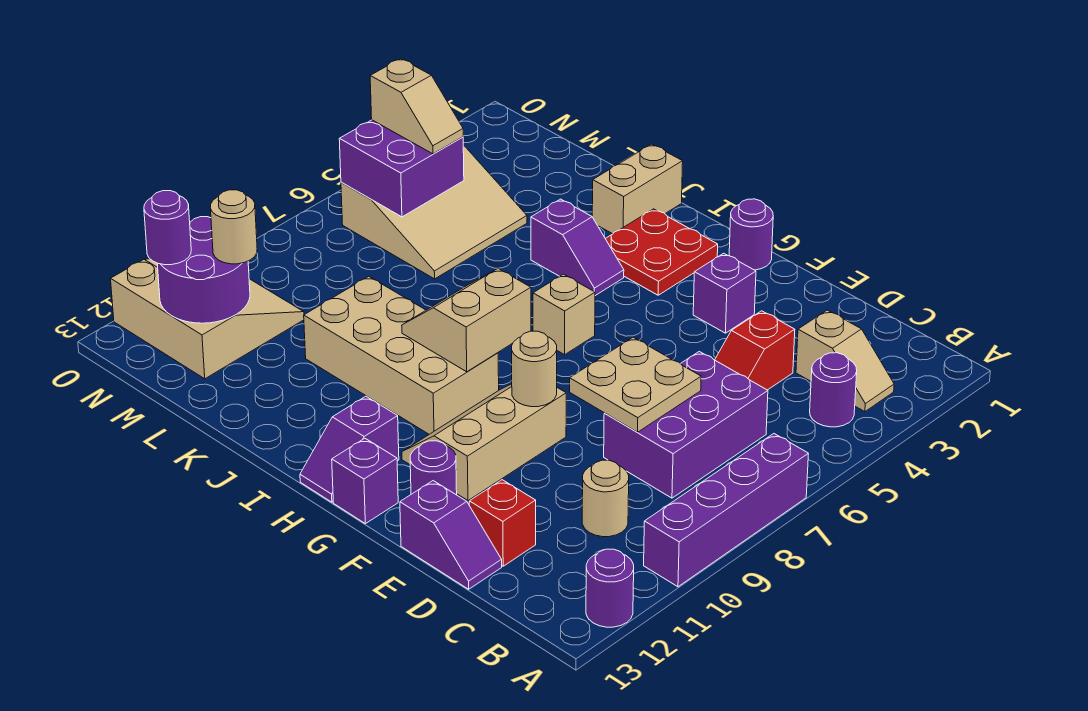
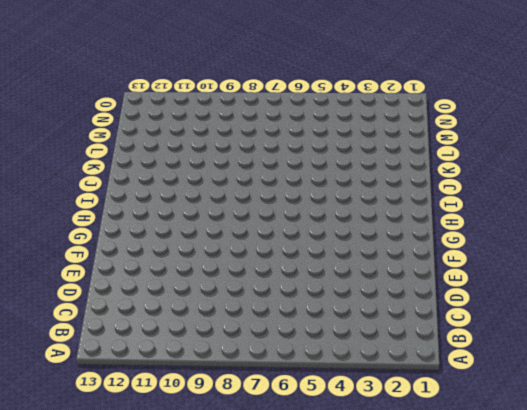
none -> purple brick A7:A10 level 1
none -> purple round brick A12 level 1
none -> tan slope B3:C3 level 1 top C
none -> purple round brick B4 level 1

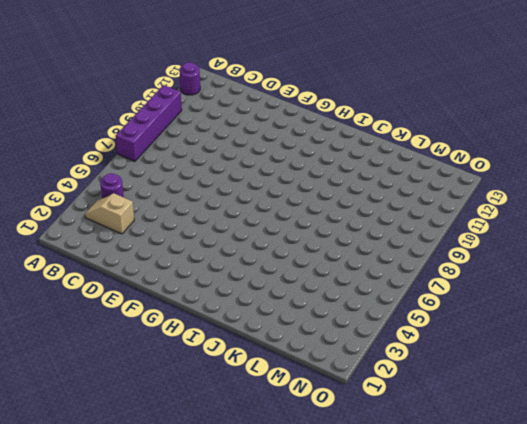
none -> purple brick C6:D8 level 1
none -> tan round brick C10 level 1
none -> red slope D4:D5 level 1 top 4
none -> red brick D12 level 1

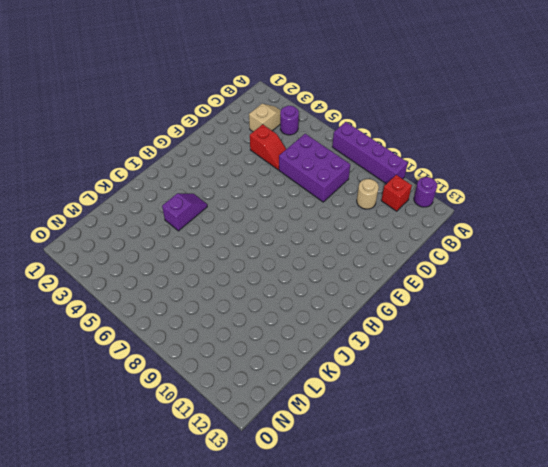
red brick B11 level 1 -> red brick D12 level 1
none -> purple slope D13:E13 level 1 top E
none -> purple brick F3 level 1
none -> tan slope F9:G11 level 1 top F
none -> purple round brick F12 level 1

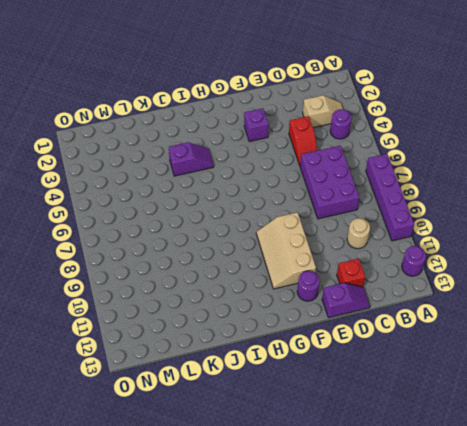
none -> purple round brick G1 level 1
none -> purple brick G13 level 1
none -> red plate H2:I3 level 1
none -> tan brick H6 level 1

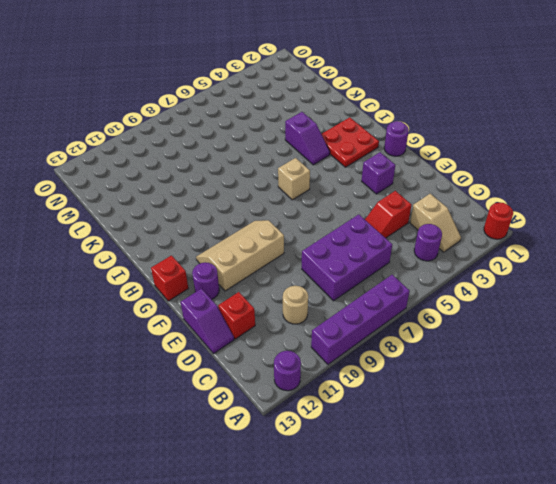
red round brick A1 level 1 -> none
red brick G13 level 1 -> purple brick G13 level 1
none -> tan brick H9:K10 level 1
none -> purple slope H12:H13 level 1 top 12
none -> tan brick J1:J2 level 1
none -> tan slope L4:N6 level 1 top N

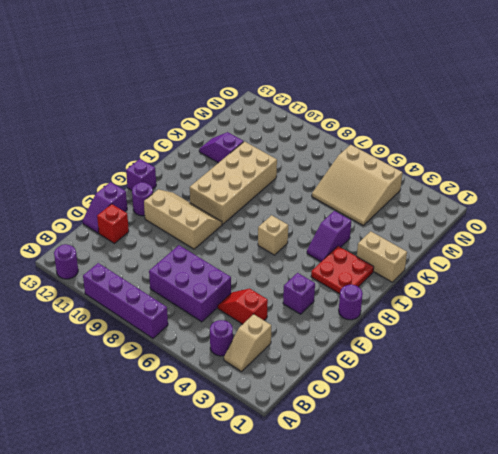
purple slope K11:K12 level 1 top 11 -> purple slope H12:H13 level 1 top 12
none -> tan round brick C10 level 1
none -> tan slope M10:O12 level 1 top 12
none -> tan plate D7:E8 level 2
none -> tan round brick F9 level 2

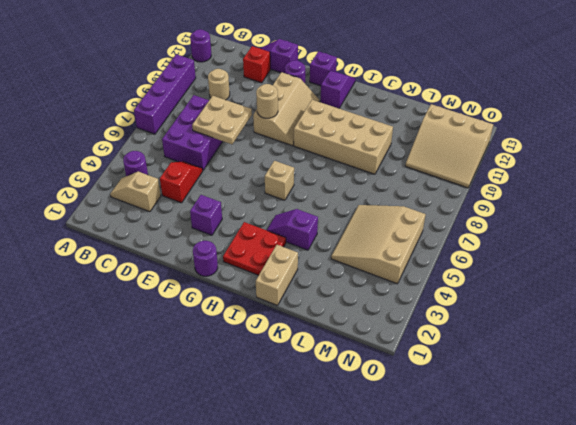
none -> tan slope H8:I9 level 2 top H
none -> purple brick M5:N6 level 2
none -> purple round brick M11:N12 level 2
none -> tan slope M5:N5 level 3 top N

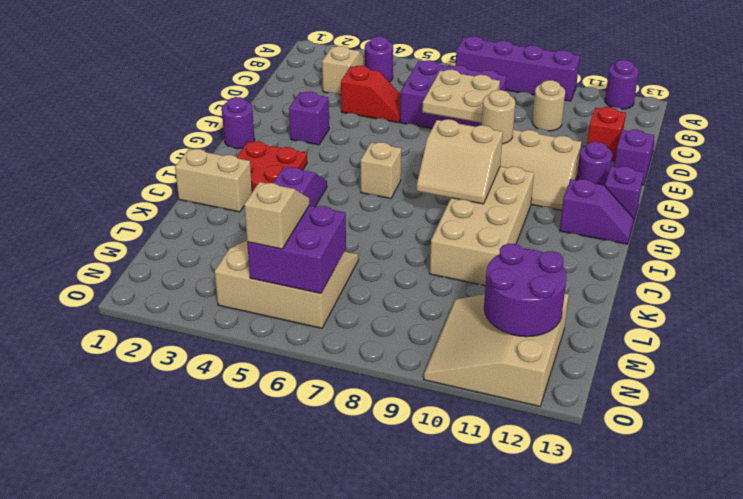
none -> tan round brick M11 level 3
none -> purple round brick N12 level 3

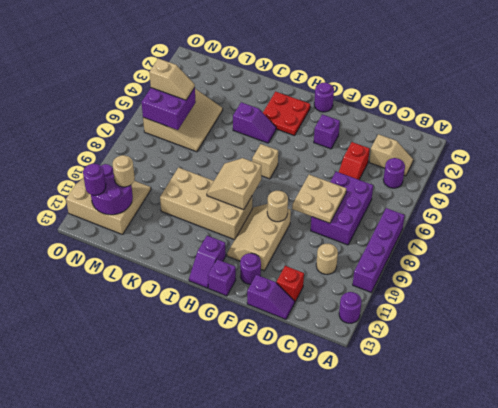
none -> tan brick J1:J2 level 1

